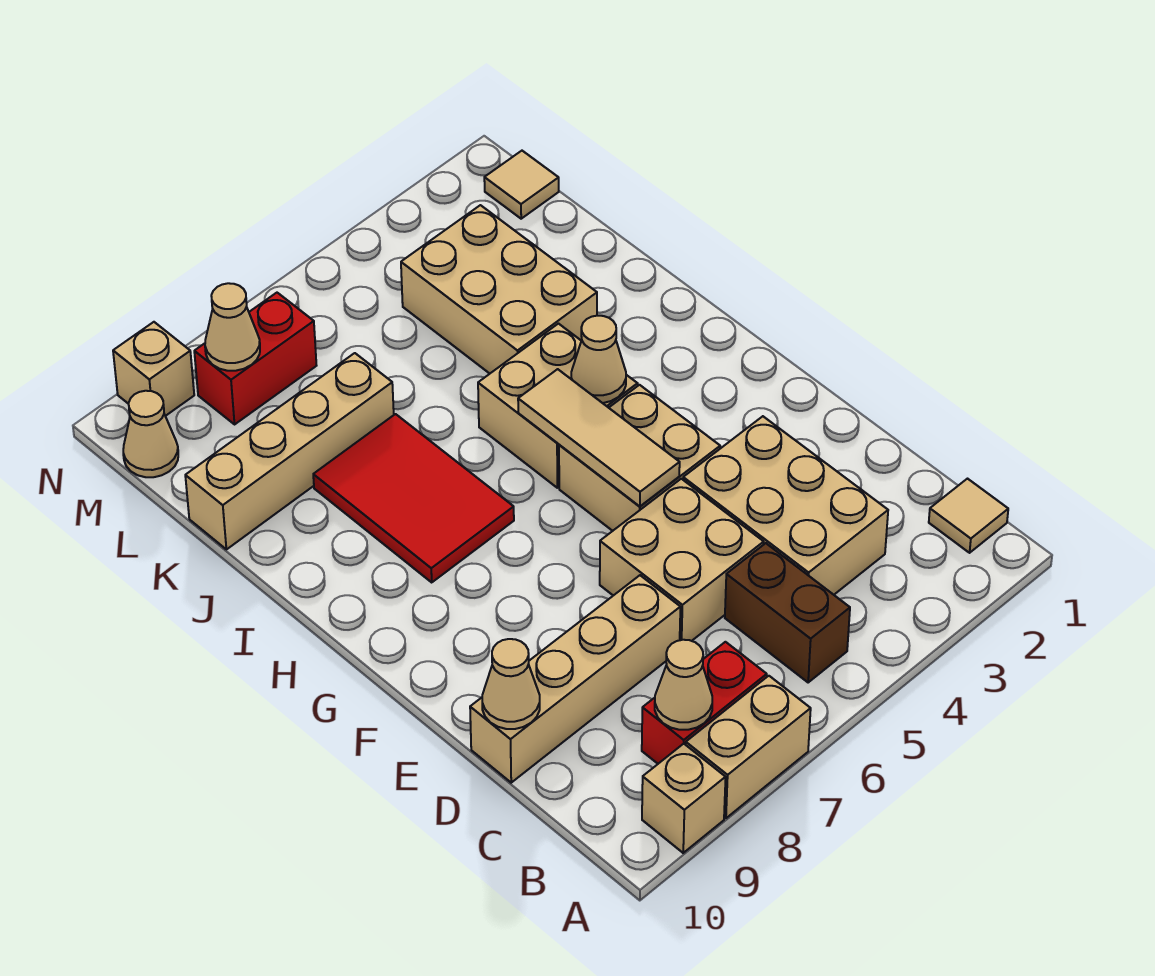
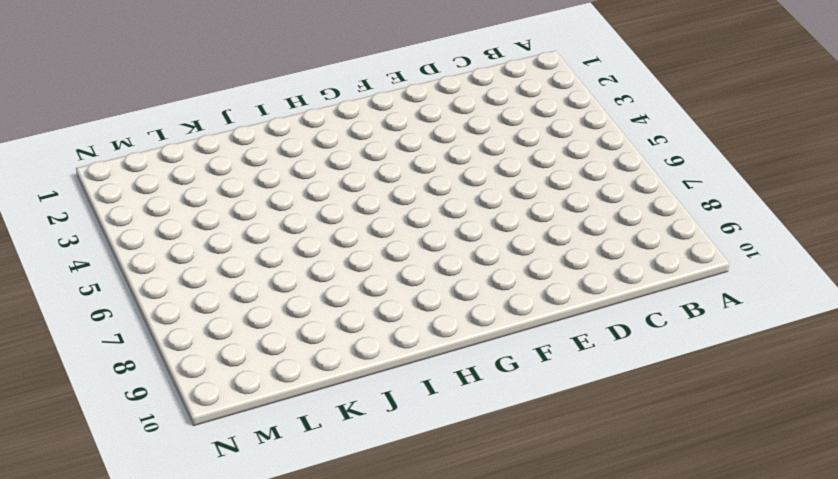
none -> tan brick A7:A8 level 1
none -> tan brick A9 level 1
none -> tan tile B1 level 1

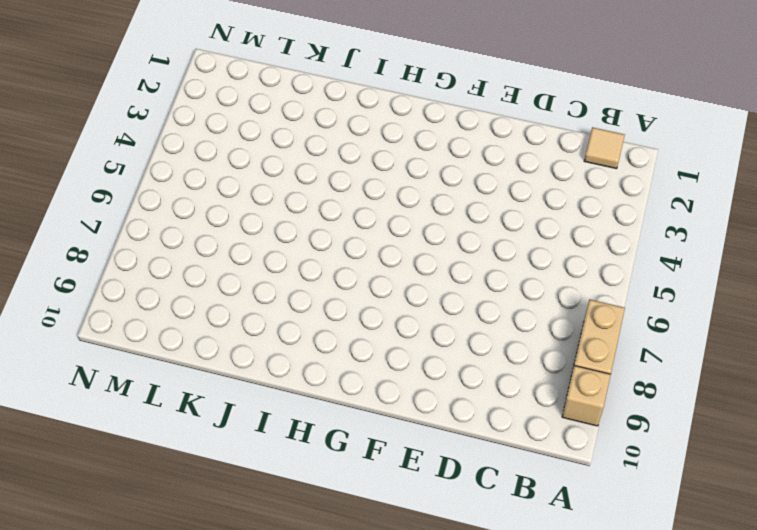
none -> brown brick B5:C5 level 1
none -> red brick B7:B8 level 1
none -> tan brick C3:E4 level 1

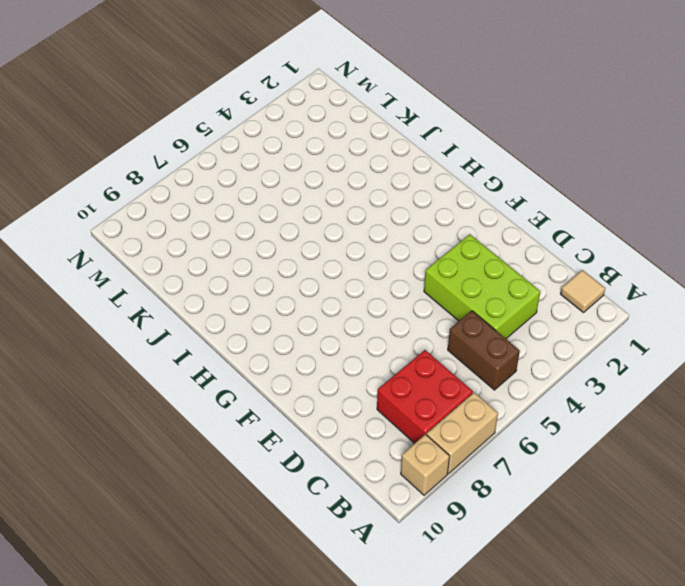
red brick B7:C8 level 1 -> red brick B7:B8 level 1
lime brick C3:E4 level 1 -> tan brick C3:E4 level 1
none -> tan brick D5:E6 level 1
none -> tan brick D7:D10 level 1
none -> tan brick F4:G5 level 1

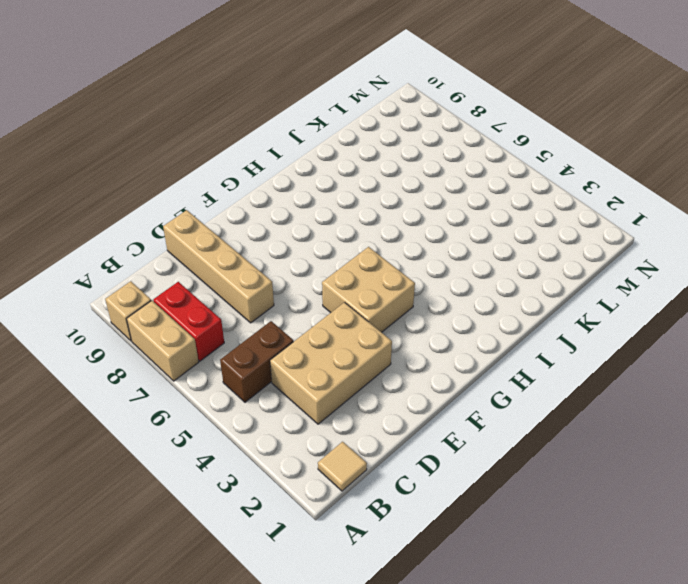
none -> tan brick D5:E6 level 1
none -> tan brick H4:I5 level 1
none -> red tile H7:J8 level 1

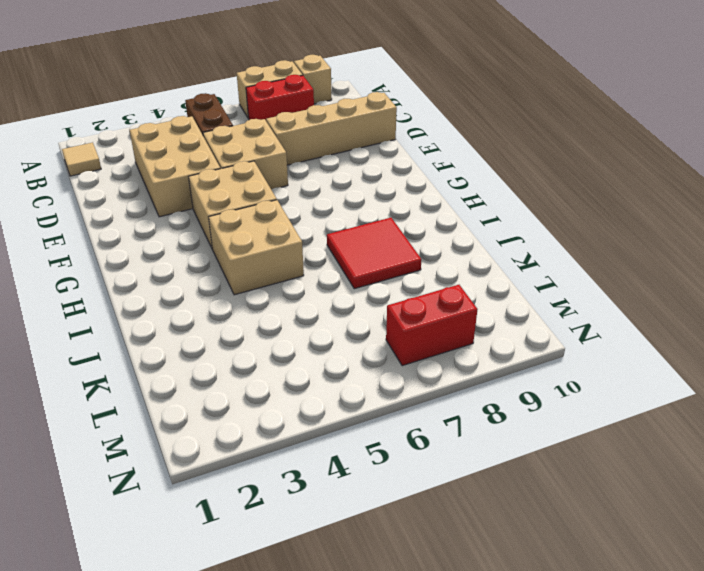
red tile I7:J8 level 1 -> red tile H7:J8 level 1
none -> tan brick J3:L4 level 1
none -> tan brick K7:K10 level 1
none -> tan tile M1 level 1

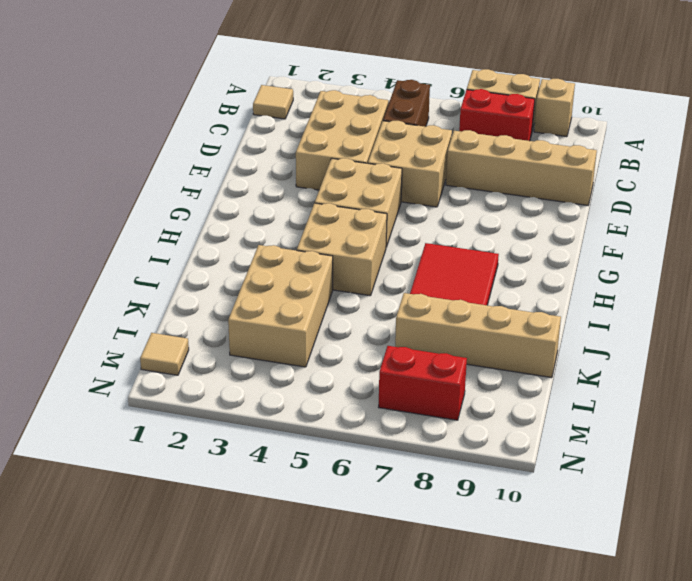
none -> tan cone M10 level 1
none -> tan brick N9 level 1
none -> tan cone B8 level 2

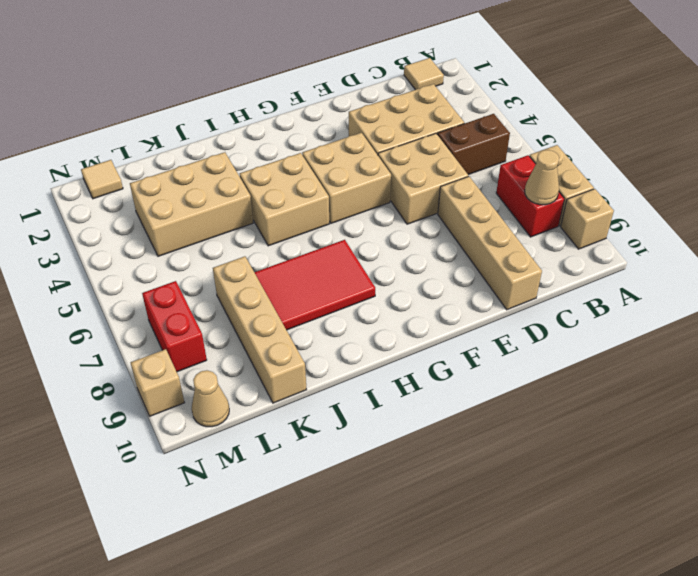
none -> tan cone D10 level 2
none -> tan tile F5:H5 level 2
none -> tan cone H4 level 2

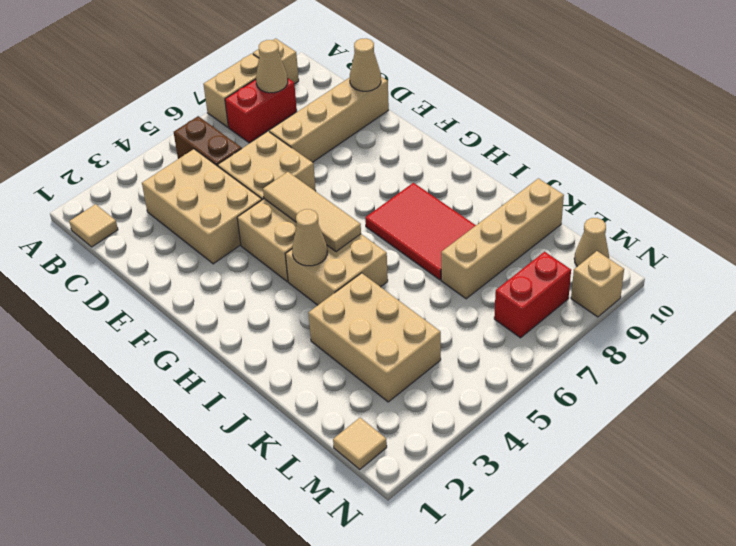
none -> tan cone M8 level 2

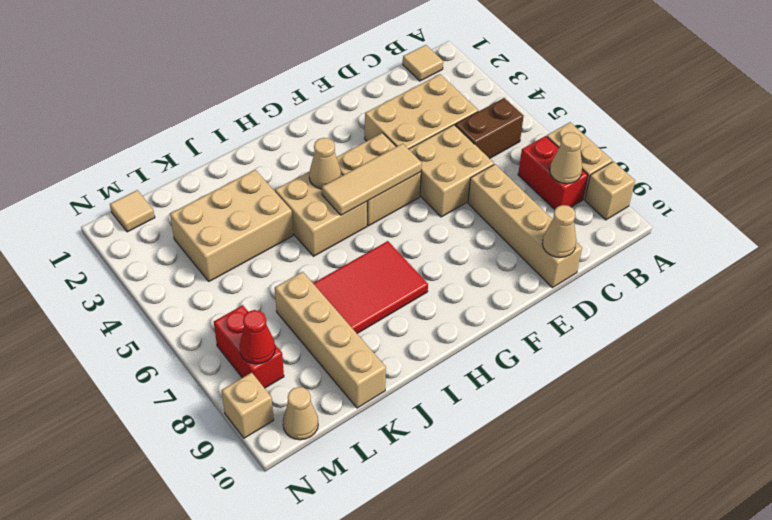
red cone M8 level 2 -> tan cone M8 level 2

